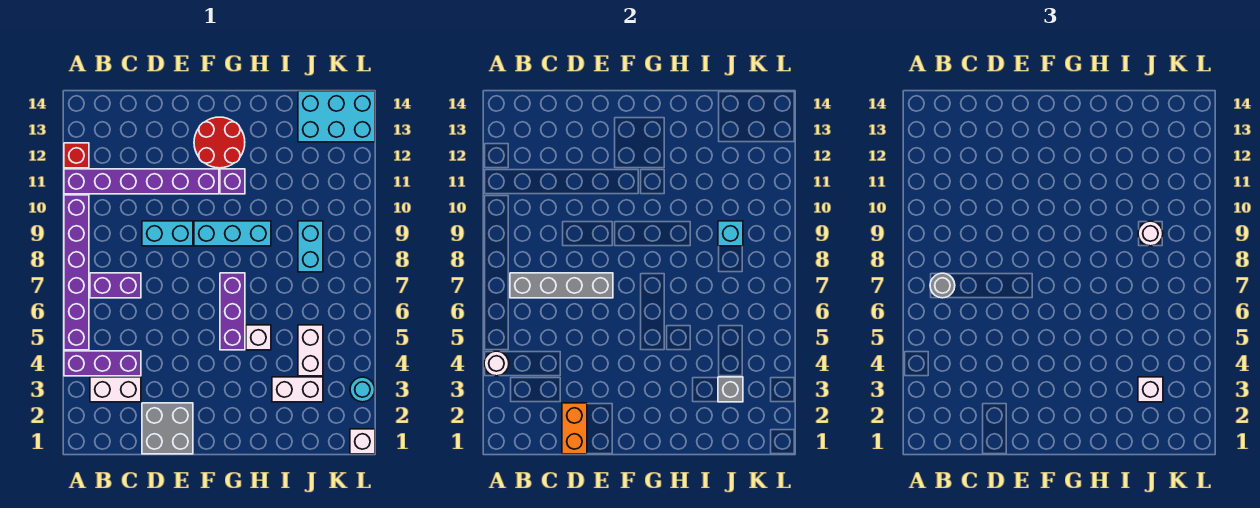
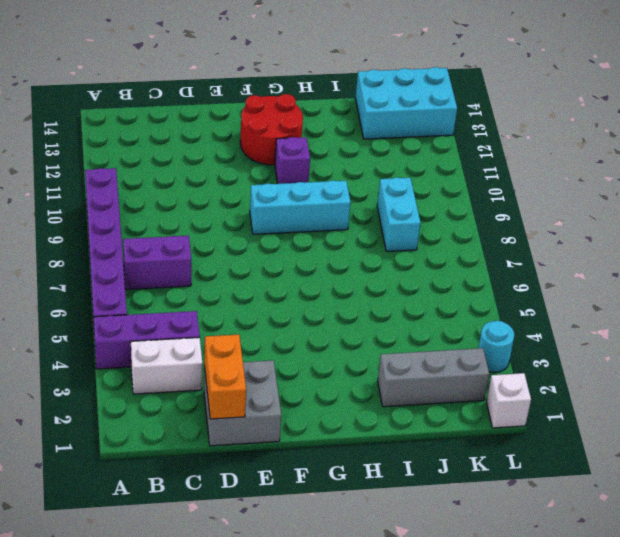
grey brick I2:K2 level 1 -> none
none -> purple brick A11:F11 level 1
none -> red brick A12 level 1
none -> cyan brick D9:E9 level 1

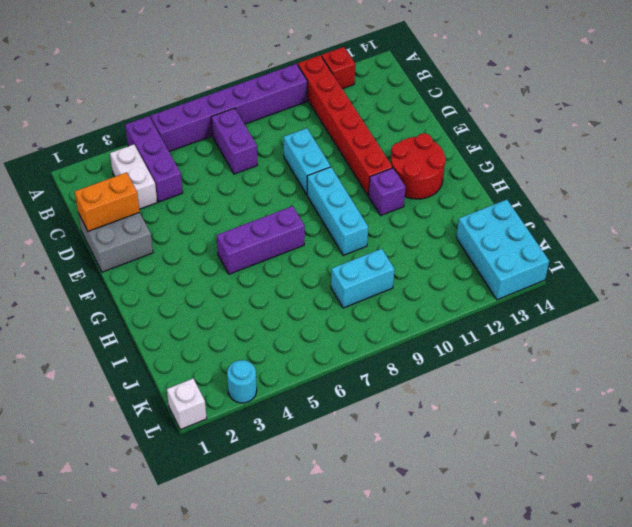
red brick A11:F11 level 1 -> purple brick A11:F11 level 1
none -> white brick H5 level 1
none -> white brick I3:J3 level 1
none -> white brick J4:J5 level 1

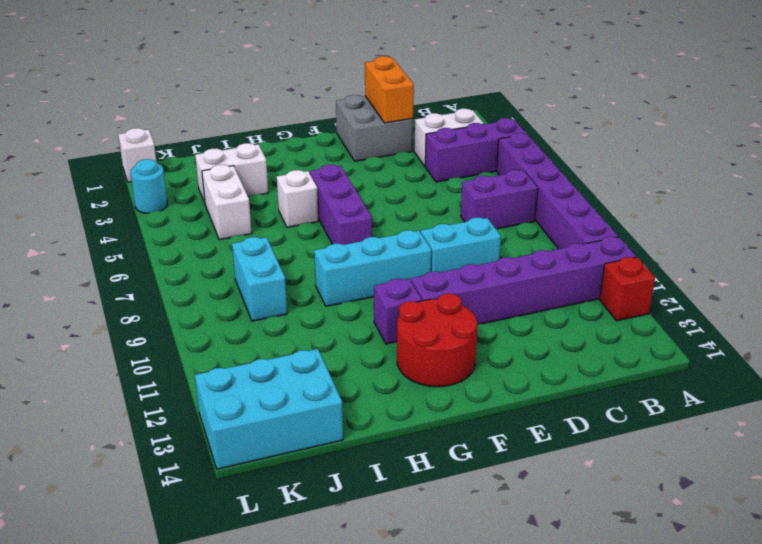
none -> white round brick A4 level 2
none -> grey brick B7:E7 level 2
none -> grey brick J3 level 2

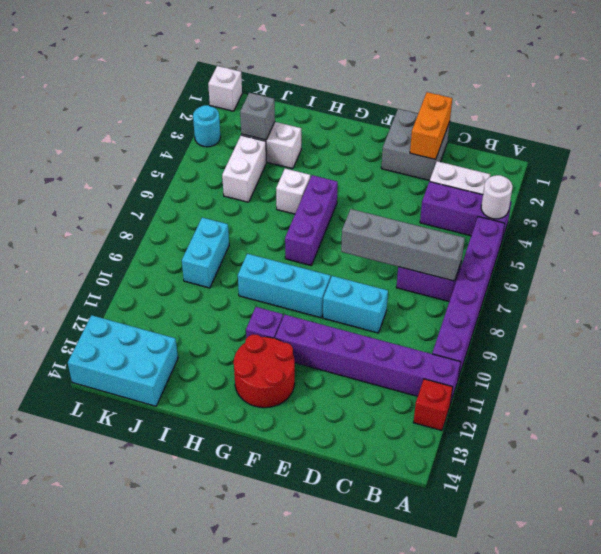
none -> cyan brick J9 level 2
none -> grey round brick B7 level 3
none -> white brick J3 level 3

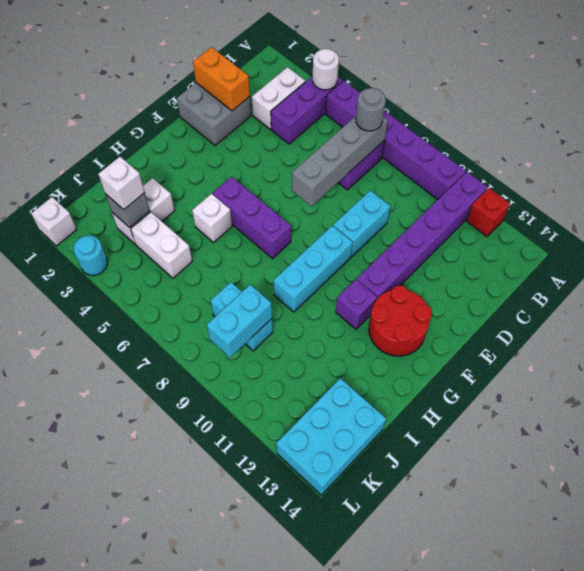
cyan brick J9:K9 level 2 -> cyan brick J9 level 2
none -> white round brick J9 level 3

